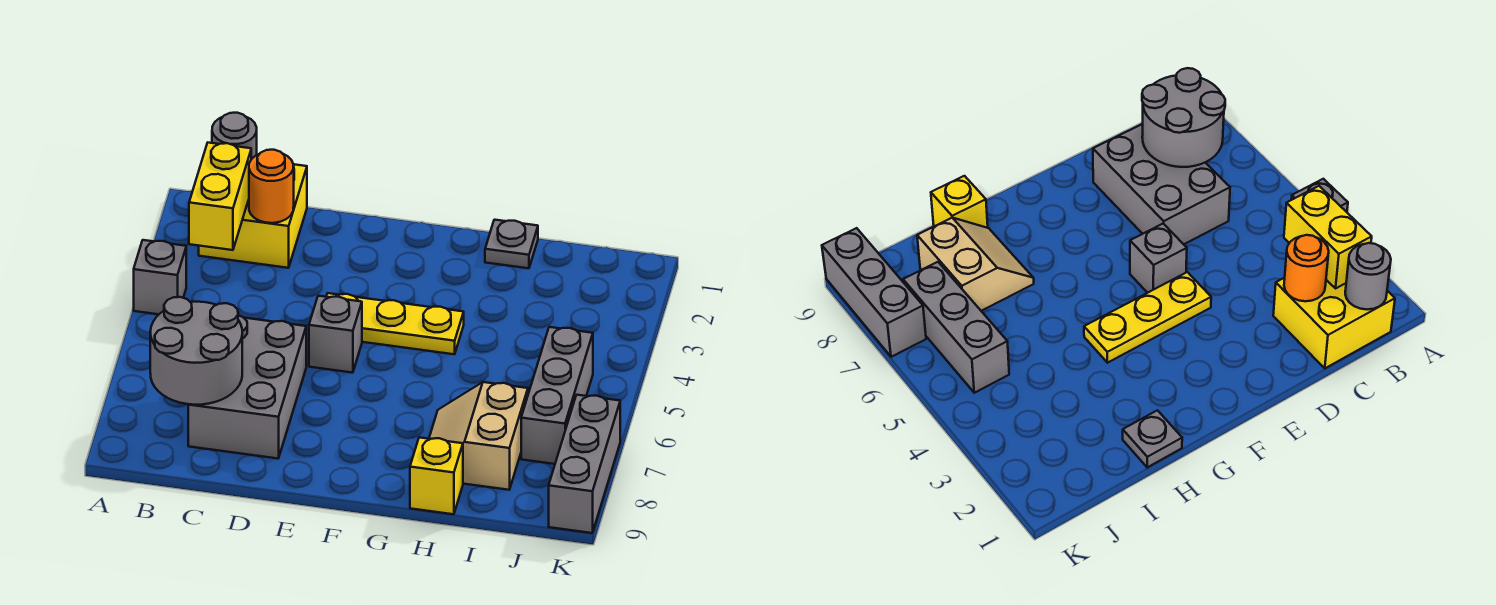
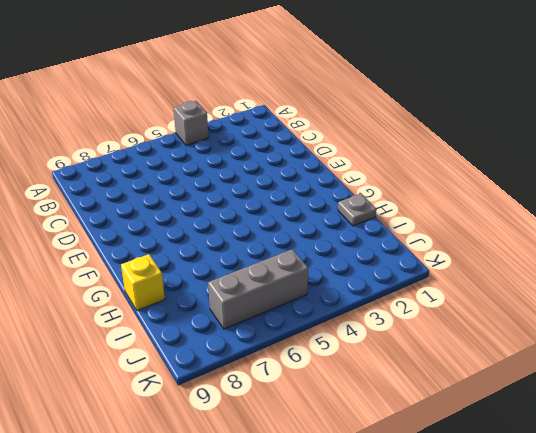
none -> yellow brick B1:C2 level 1
none -> grey brick C6:D8 level 1
none -> yellow plate E4:G4 level 1

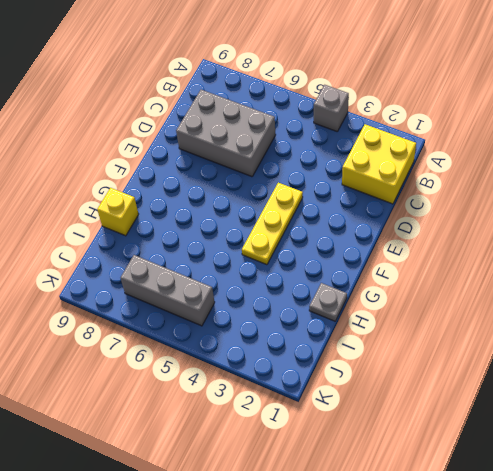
none -> grey brick E5 level 1
none -> tan slope H7:I8 level 1 top I
none -> grey brick K7:K9 level 1

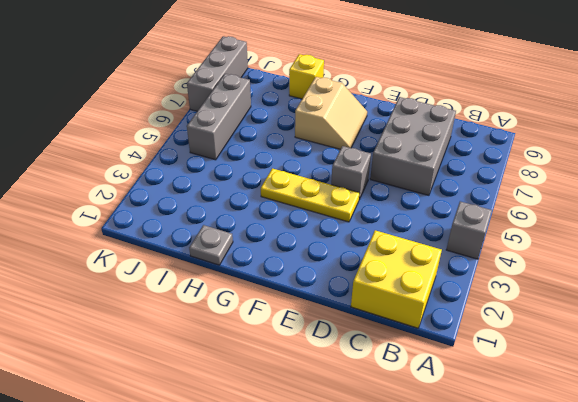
tan slope F7:G8 level 1 top G -> tan slope H7:I8 level 1 top I
none -> grey round brick B1 level 2
none -> yellow brick B2:B3 level 2
none -> grey round brick B7:C8 level 2

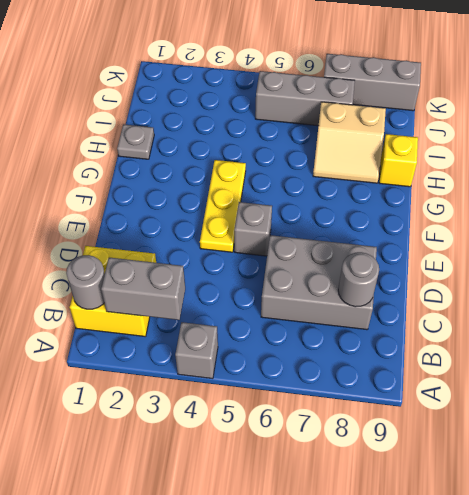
grey brick B2:B3 level 2 -> yellow brick B2:B3 level 2
grey round brick C8 level 2 -> grey round brick B7:C8 level 2
none -> orange round brick C2 level 2

